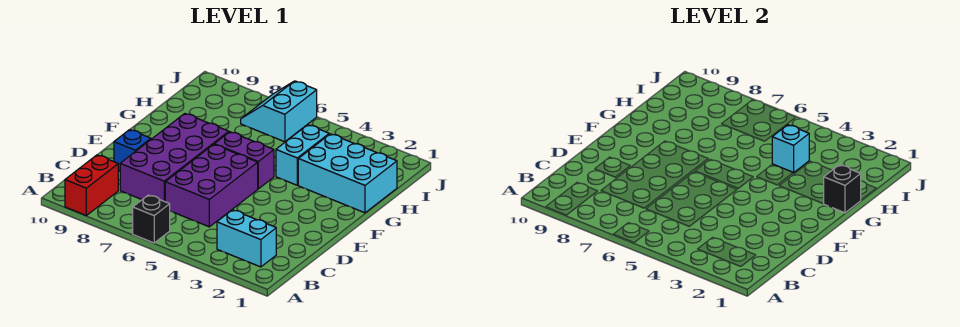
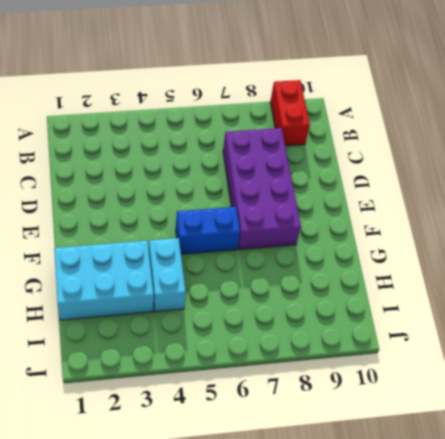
blue brick F5:F6 level 1 -> purple brick F5:F6 level 1
none -> black brick A6 level 1
none -> cyan brick B2:B3 level 1
none -> purple brick C5:E6 level 1

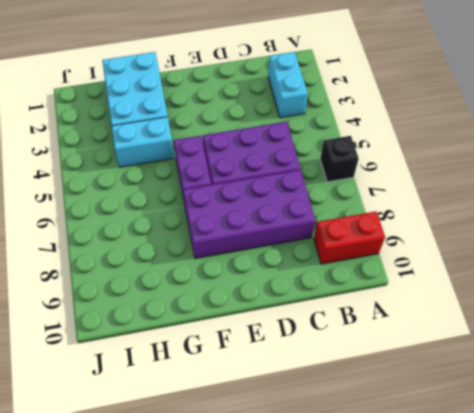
none -> blue brick D9 level 1
none -> cyan slope I6:J7 level 1 top 6
none -> black brick G1 level 2

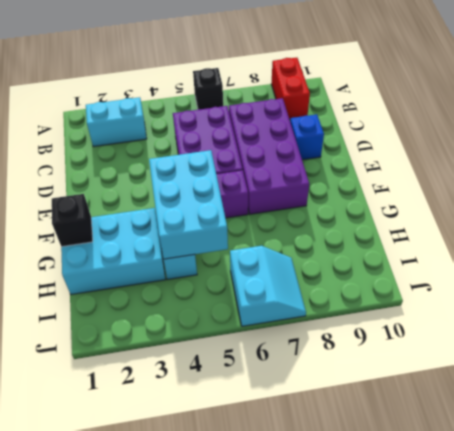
cyan brick F4:H5 level 2 -> cyan brick H4 level 2

